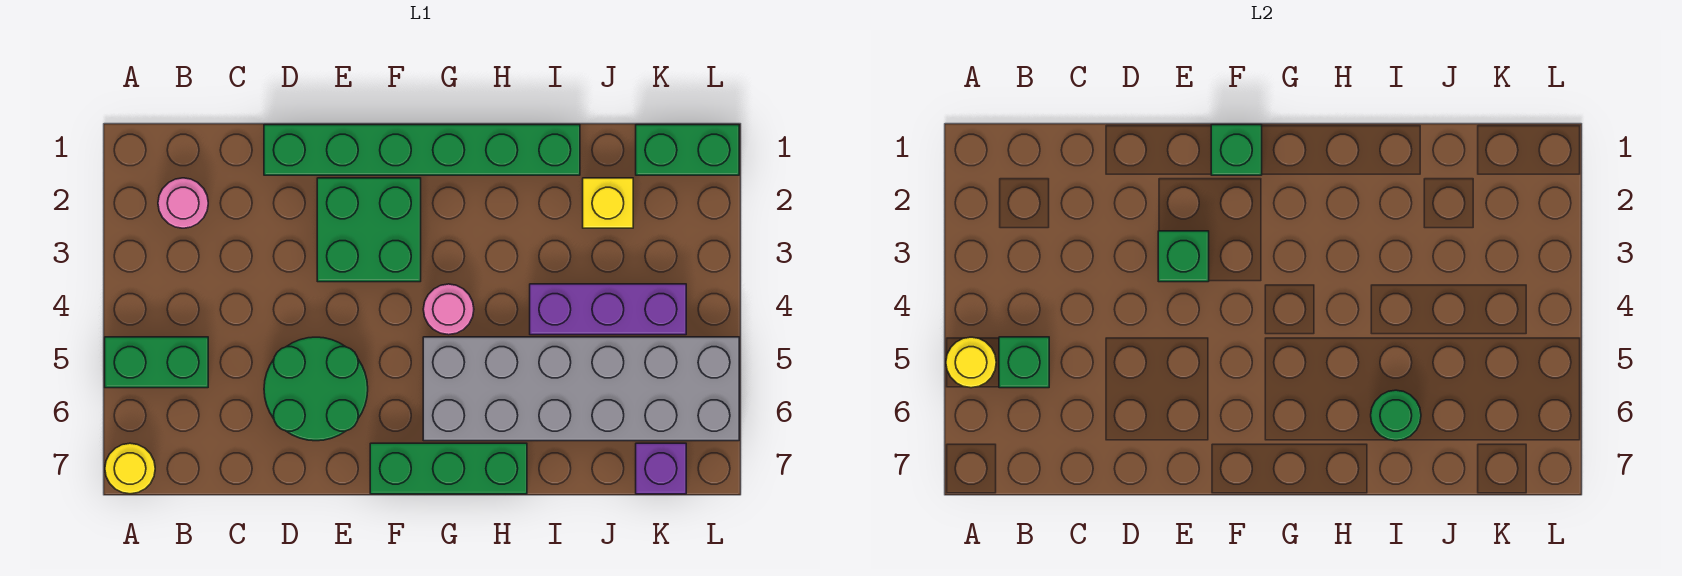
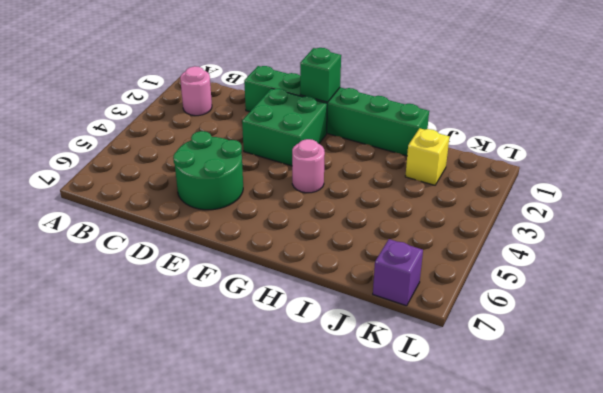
none -> green brick A5:B5 level 1
none -> yellow round brick A7 level 1
none -> green brick F7:H7 level 1

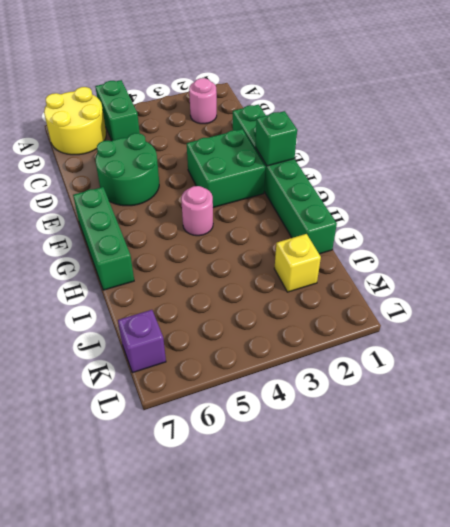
yellow round brick A6:B7 level 1 -> yellow round brick A7 level 1
none -> grey brick G5:L6 level 1
none -> purple brick I4:K4 level 1
none -> green brick K1:L1 level 1

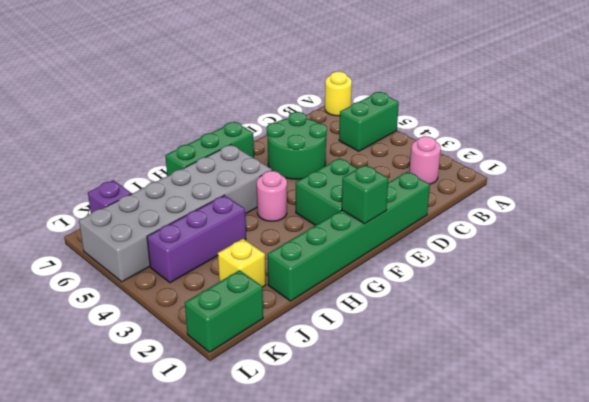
none -> yellow round brick A5 level 2
none -> green brick B5 level 2
none -> green brick E3 level 2

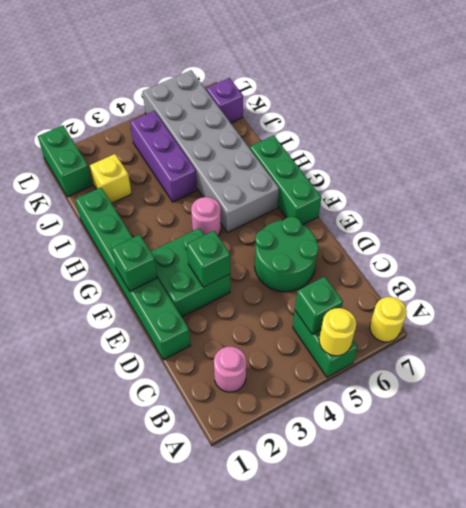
none -> green round brick I6 level 2

